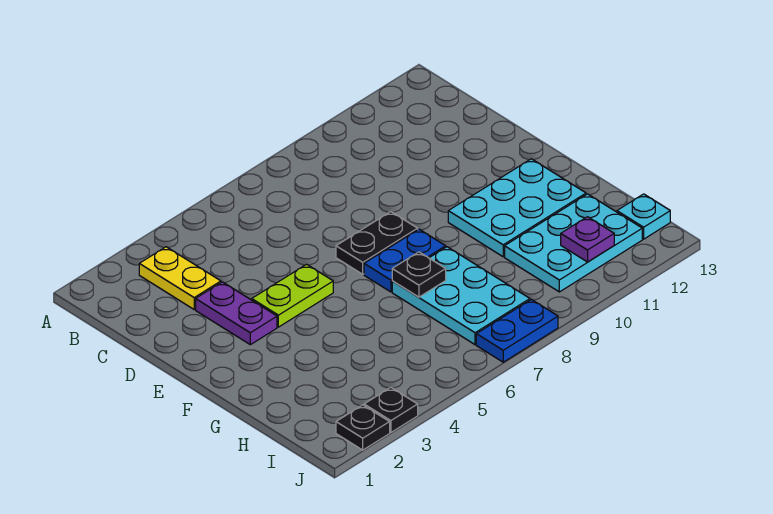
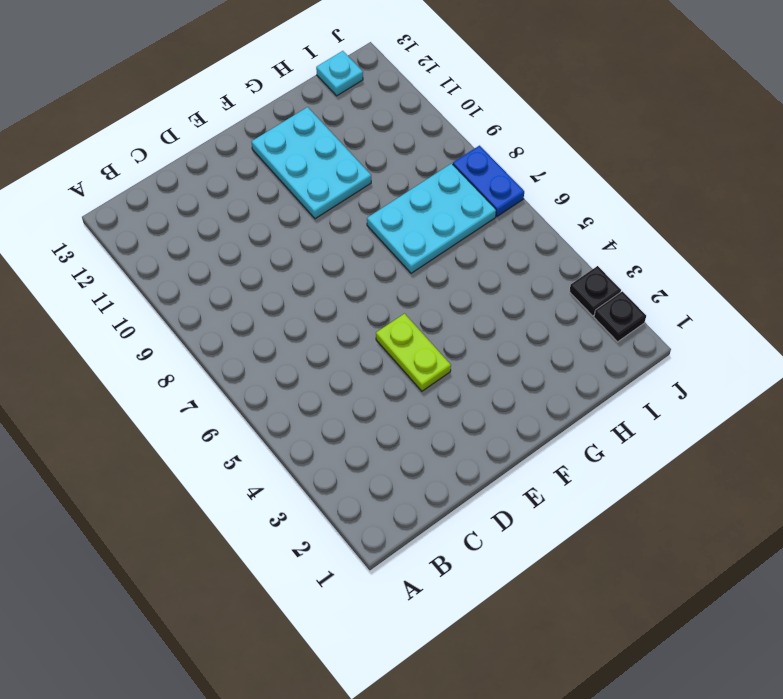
none -> yellow plate B3:C3 level 1
none -> purple plate D3:E3 level 1
none -> black plate E7:E8 level 1

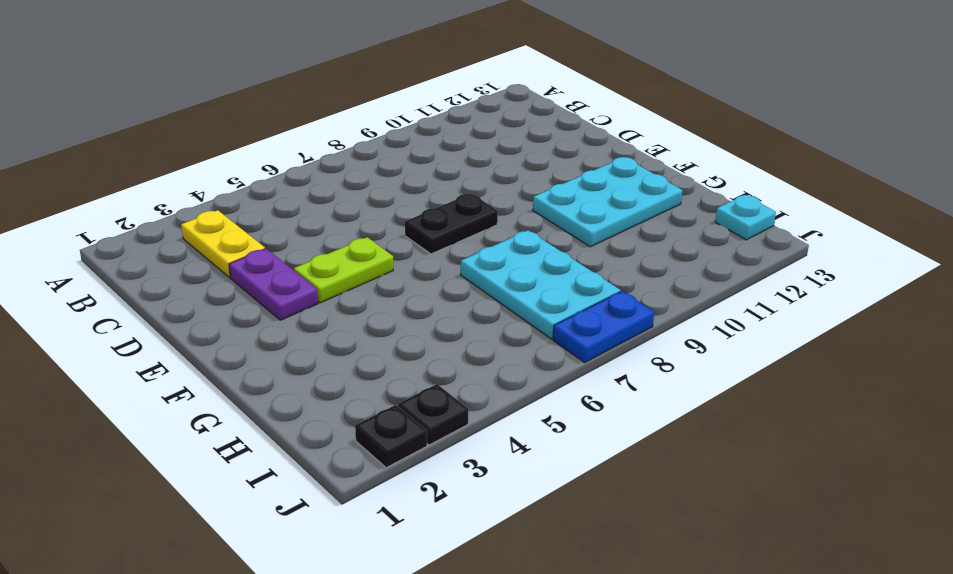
none -> blue plate F7:F8 level 1
none -> cyan plate H10:I12 level 1
none -> black plate G7 level 2

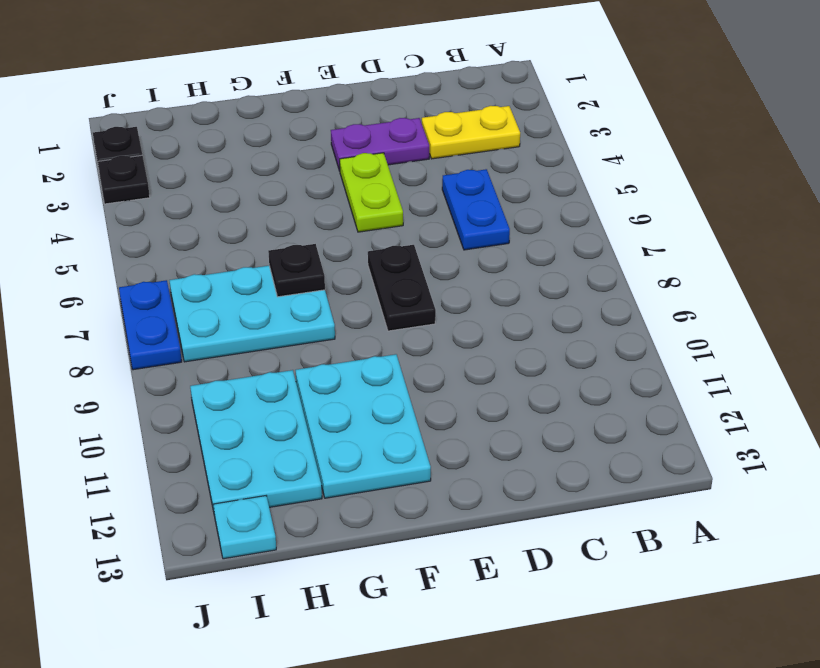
blue plate C5:C6 level 1 -> blue plate F7:F8 level 1
none -> purple plate I11 level 2

